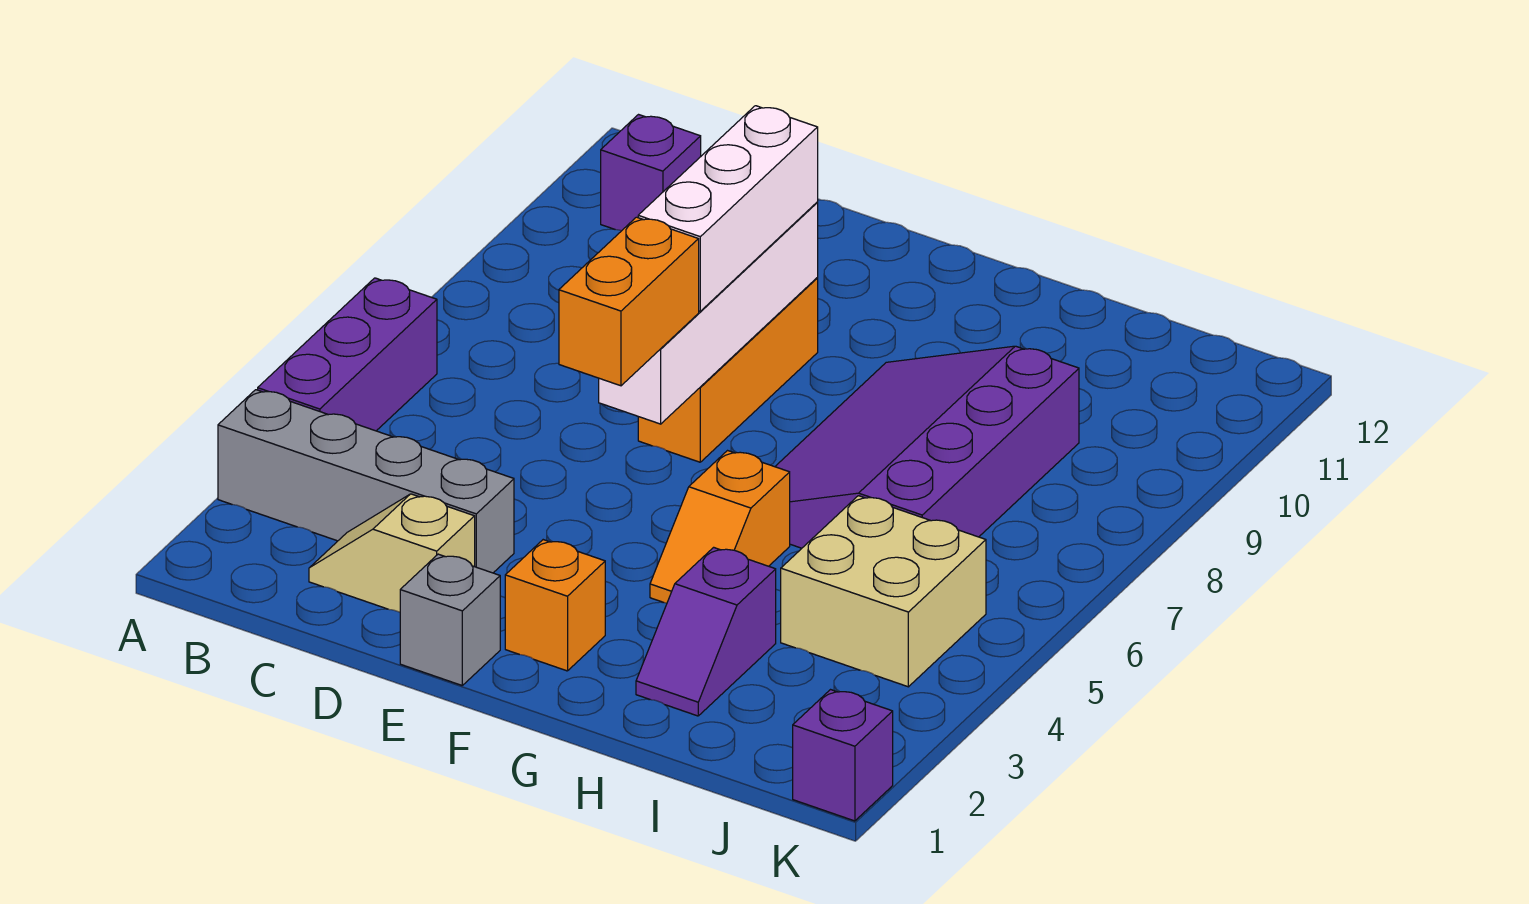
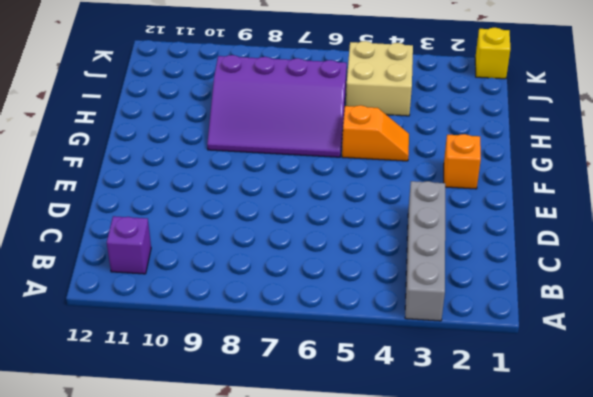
yellow brick K1 level 1 -> purple brick K1 level 1
none -> purple brick A4:A6 level 1
none -> tan slope C2:D2 level 1 top D
none -> grey brick E1 level 1

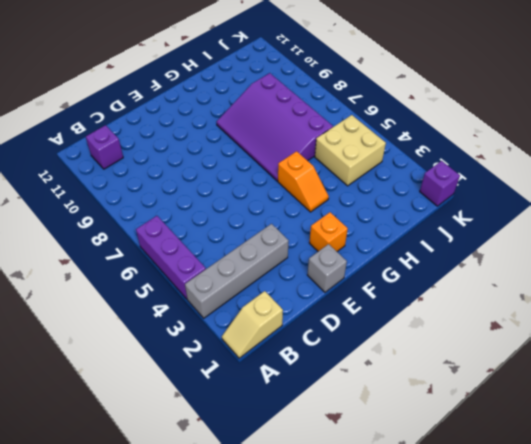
tan slope A1:B1 level 1 top B -> tan slope C2:D2 level 1 top D
none -> orange brick E7:E9 level 1
none -> purple slope H2:H3 level 1 top 3
none -> white brick E6:E9 level 2

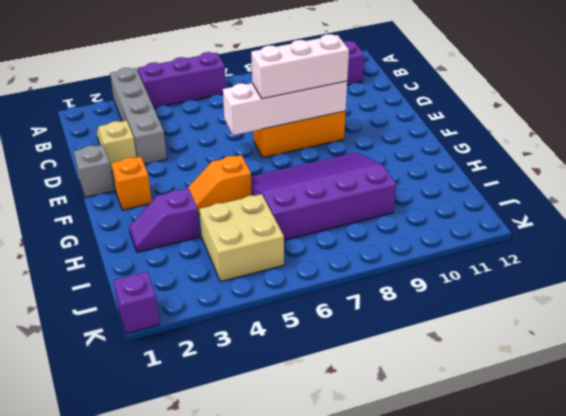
none -> orange brick E5:E6 level 3

